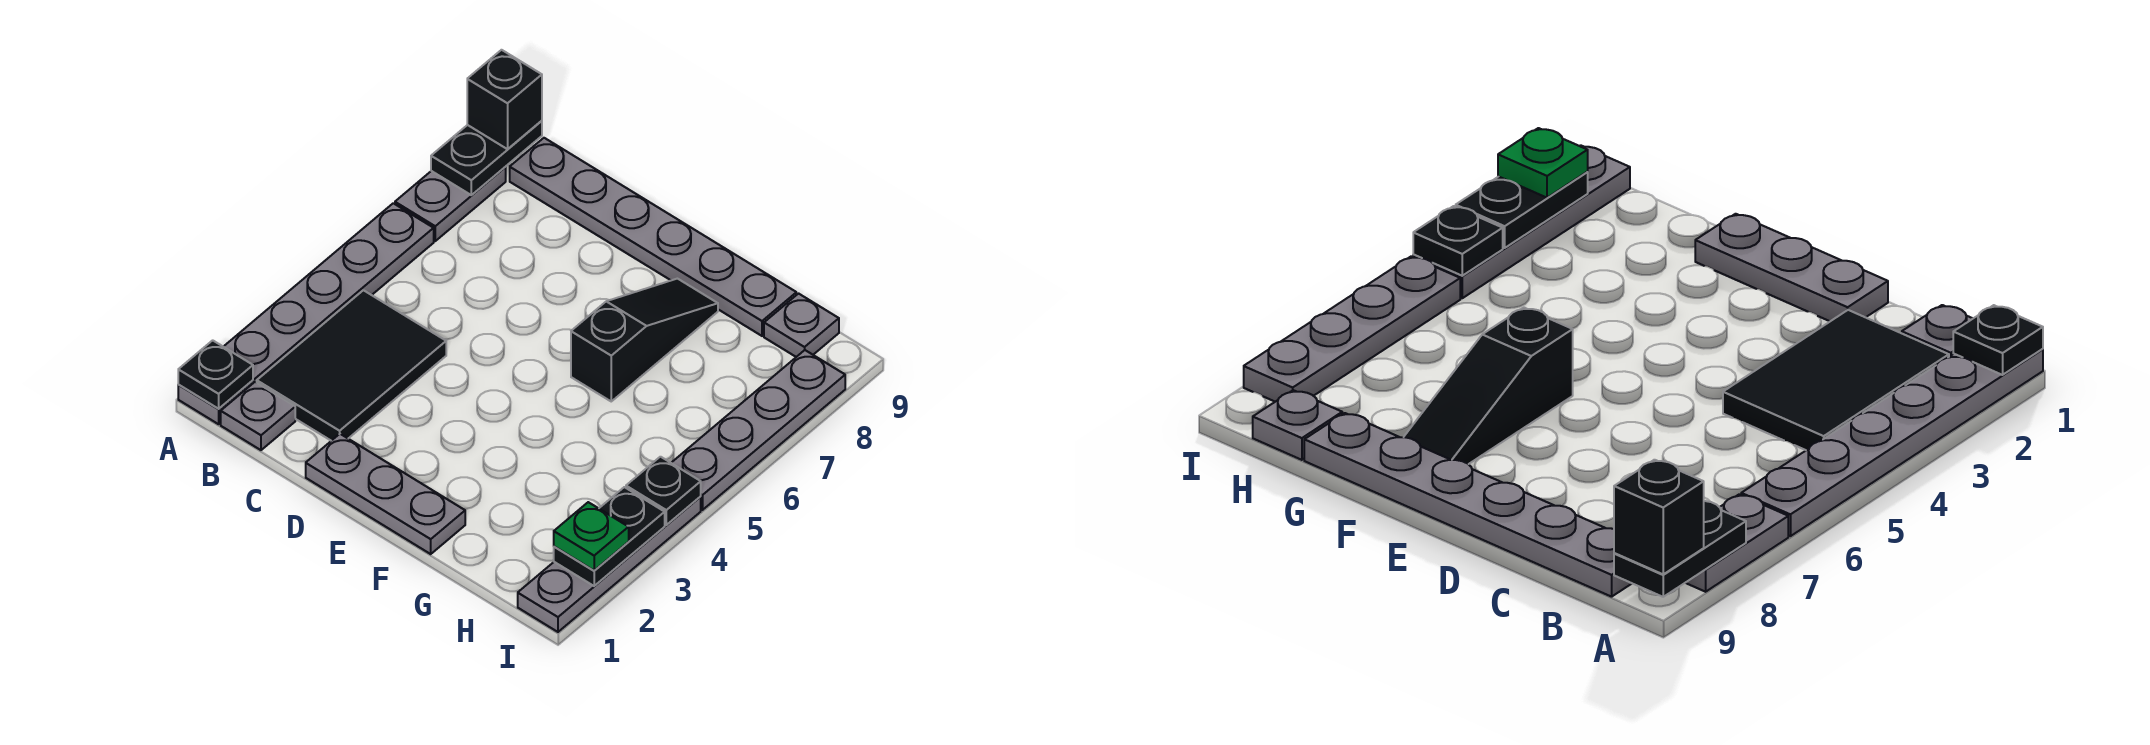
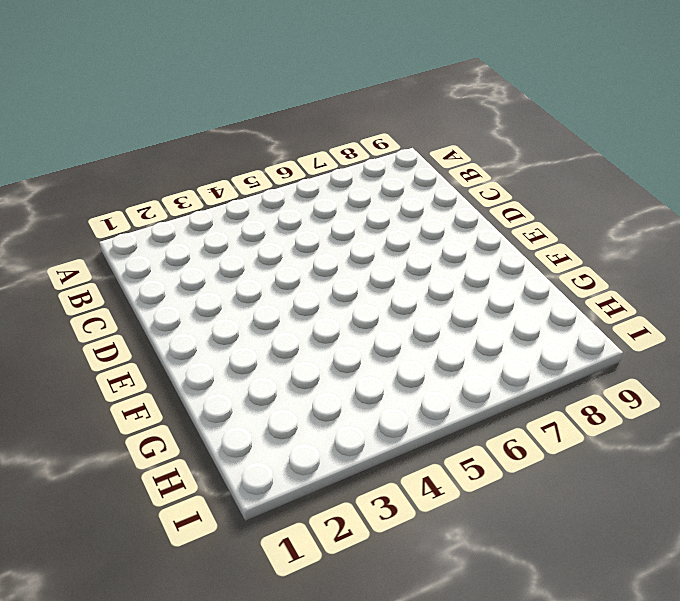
none -> grey plate A1:A6 level 1
none -> grey plate A7:A8 level 1
none -> grey plate B1 level 1

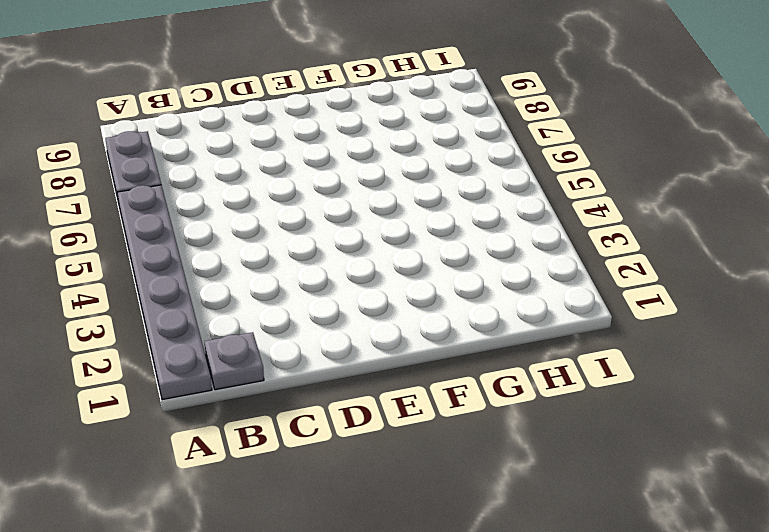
none -> black tile B2:C4 level 1
none -> grey plate B9:G9 level 1
none -> grey plate D1:F1 level 1

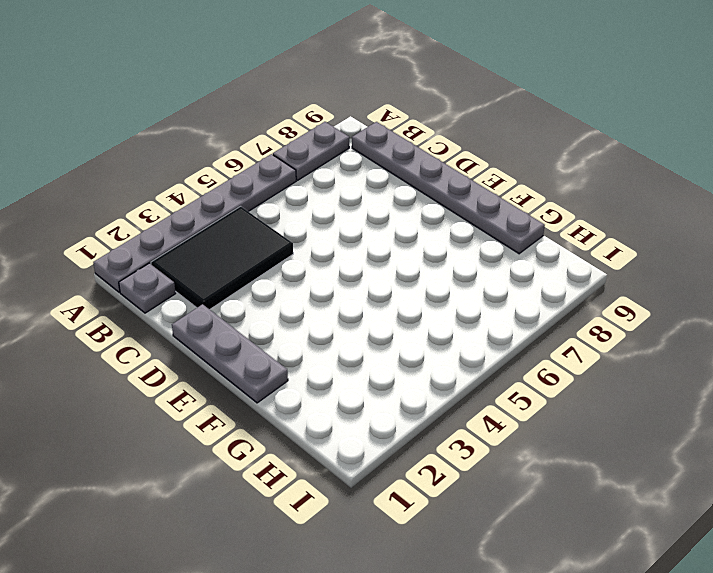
none -> black slope F6:F8 level 1 top 6
none -> grey plate H9 level 1
none -> grey plate I1:I4 level 1

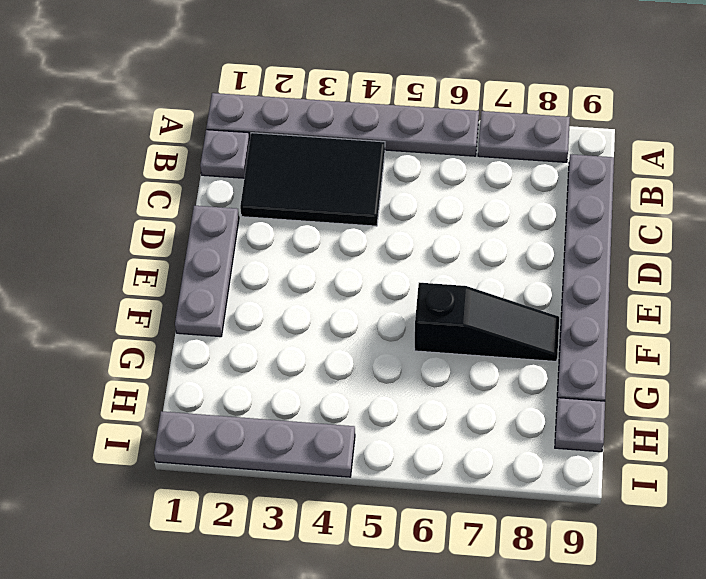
none -> grey plate I5:I8 level 1
none -> black plate A1 level 2
none -> black plate A8:A9 level 2

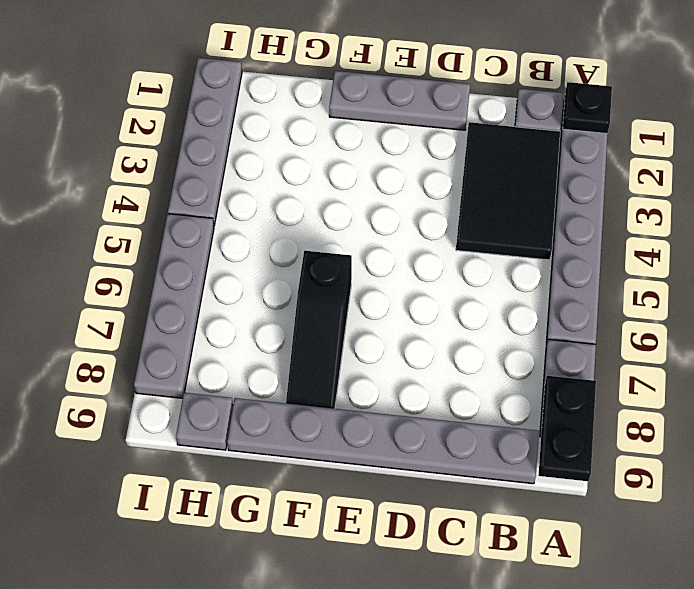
none -> black plate I2:I3 level 2
none -> black plate I4 level 2
none -> black brick A9 level 3

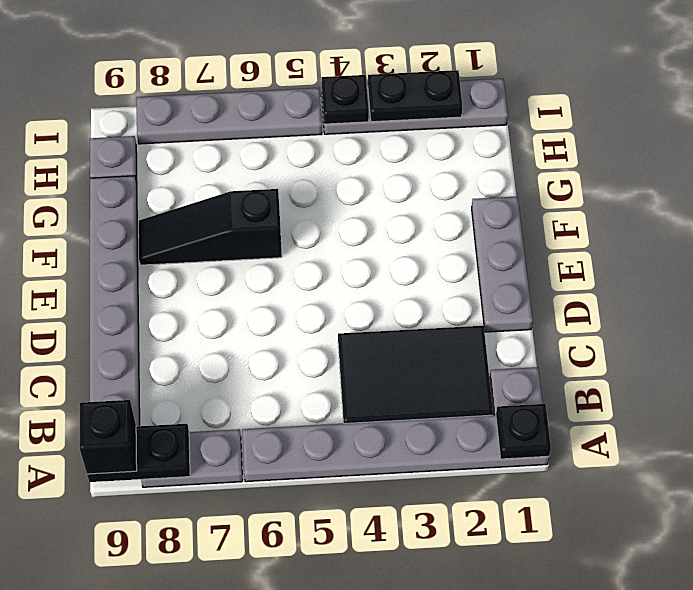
none -> green plate I2 level 3

